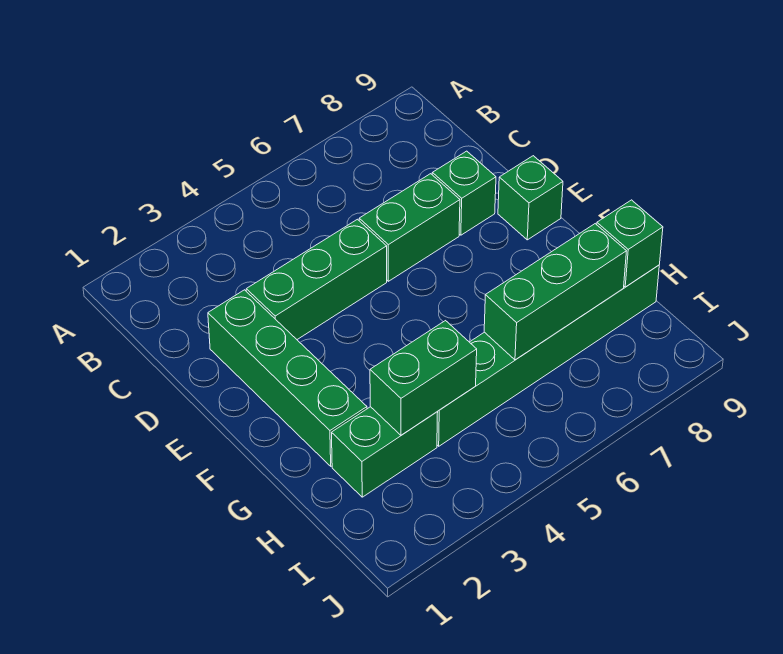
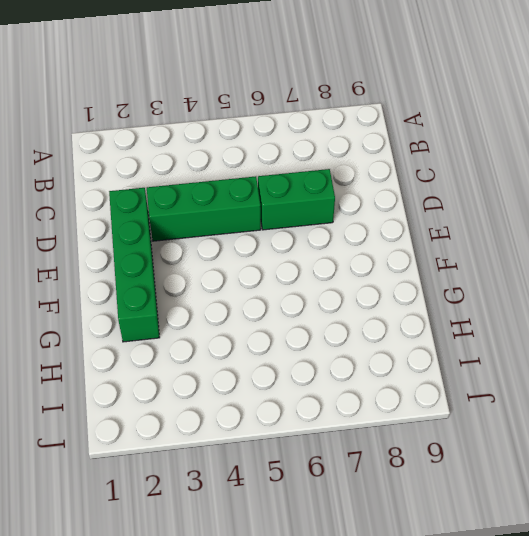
none -> green brick D8 level 1
none -> green brick E9 level 1

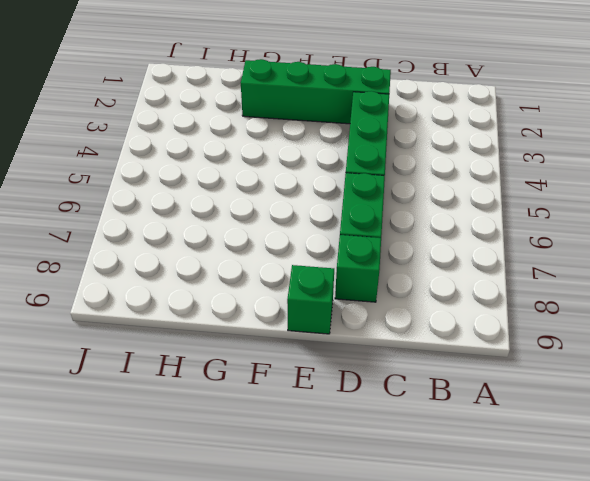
none -> green brick H2:H3 level 1
none -> green brick H4:H9 level 1

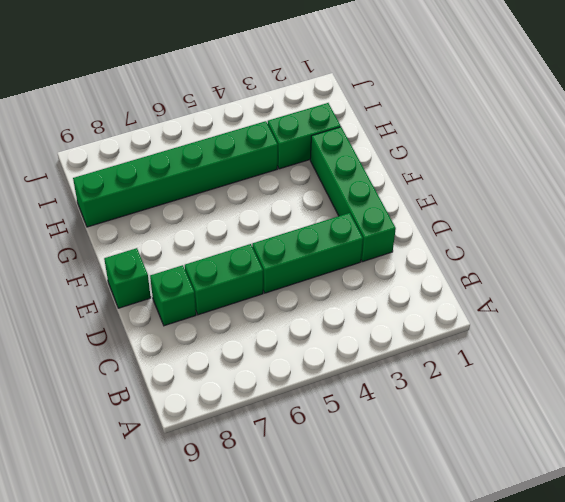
none -> green brick H3:H4 level 2
none -> green brick H6:H8 level 2

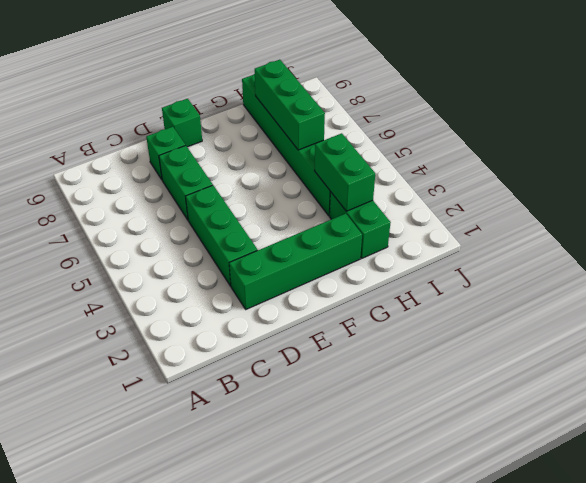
none -> green brick H9 level 2

